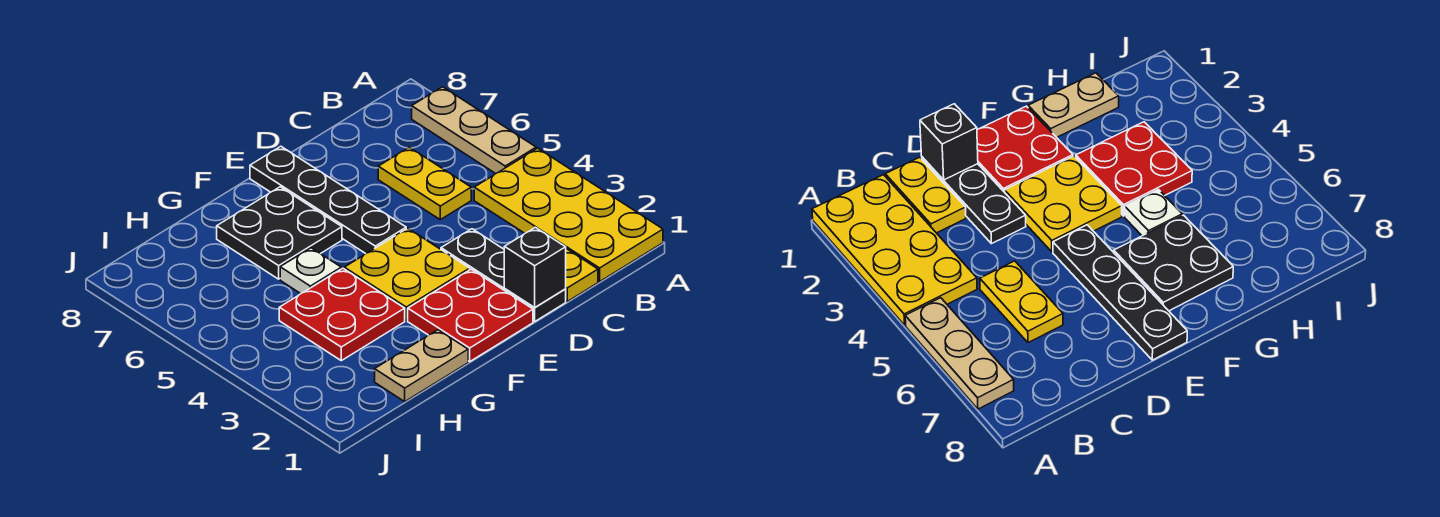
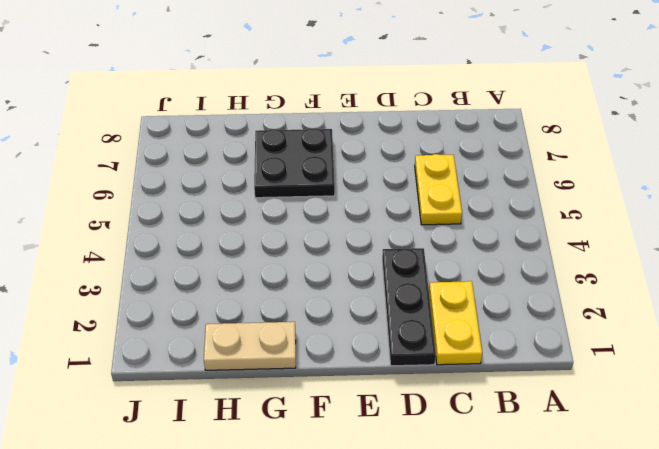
none -> yellow plate A1:B4 level 1
none -> tan plate A5:A7 level 1
none -> red plate E1:F2 level 1

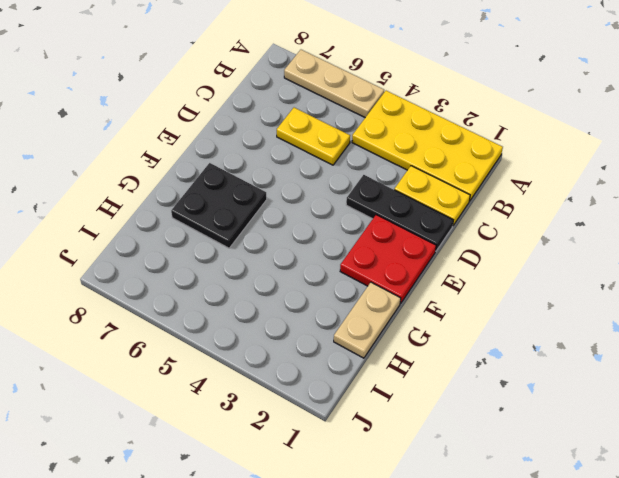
none -> yellow plate E3:F4 level 1
none -> black plate E5:E8 level 1
none -> red plate G3:H4 level 1

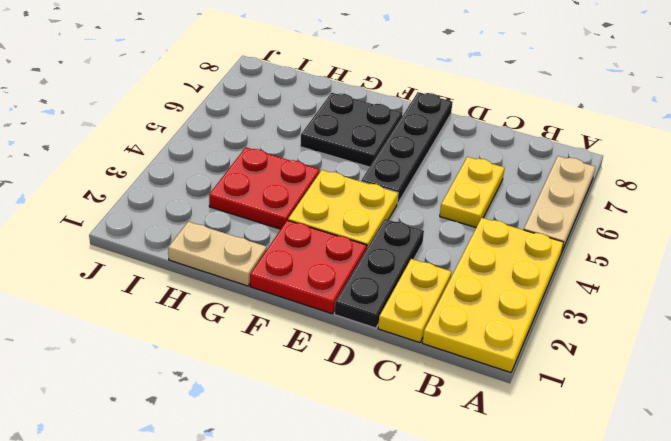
none -> white plate G5 level 1
none -> black brick D1 level 2

